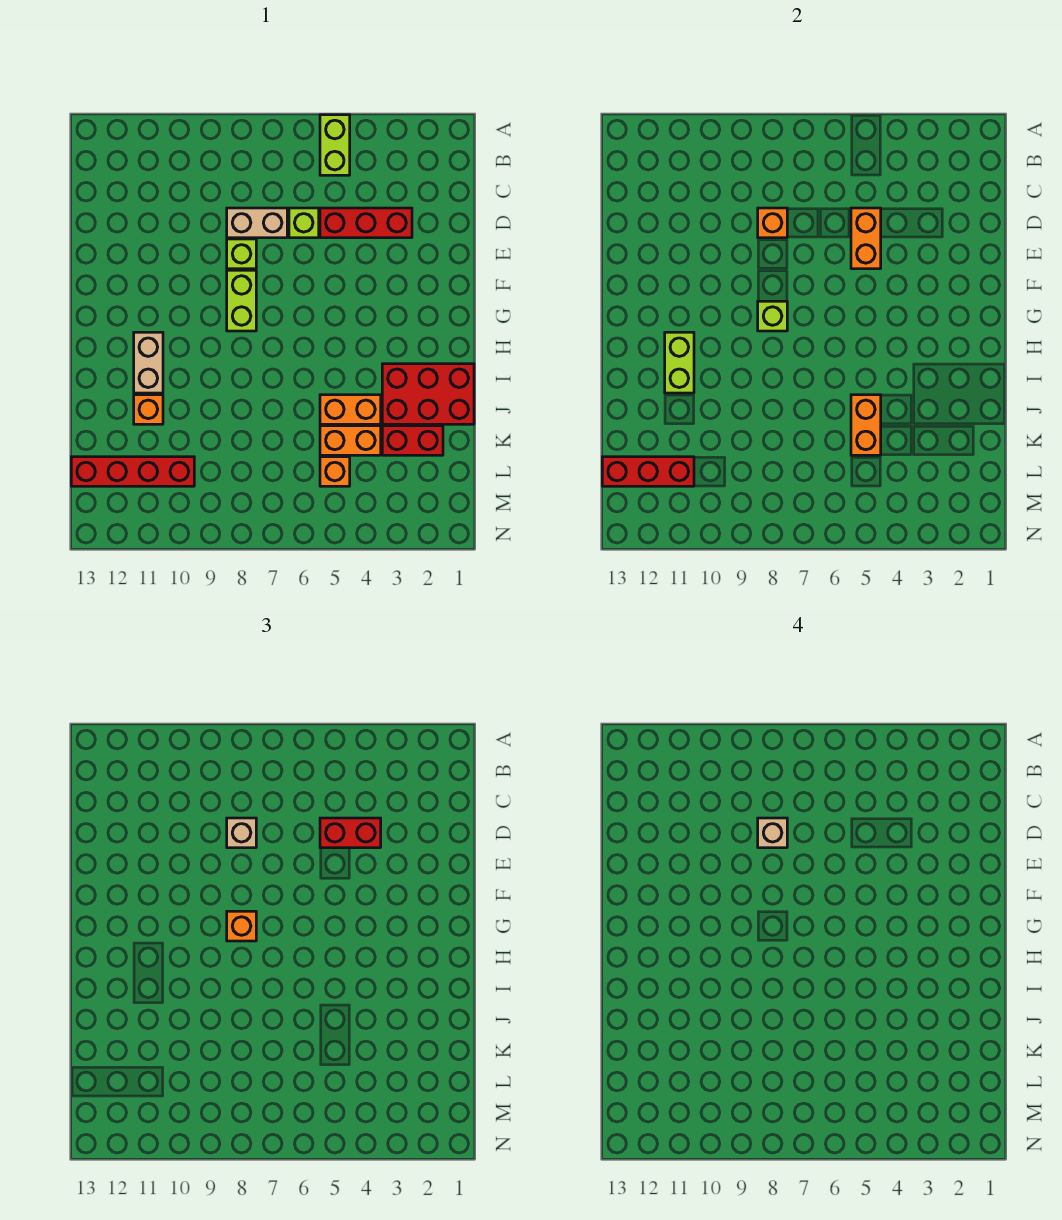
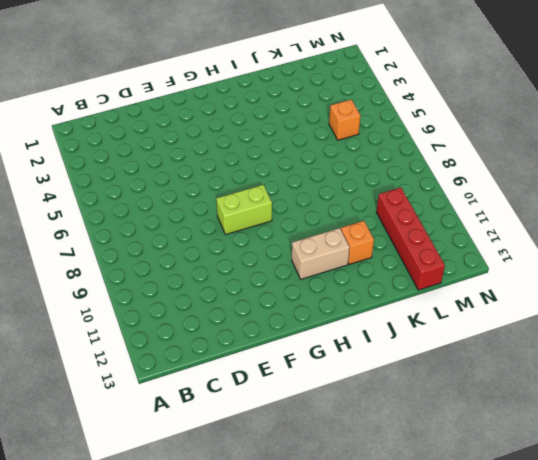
none -> lime brick A5:B5 level 1
none -> red brick D3:D5 level 1
none -> lime brick D6 level 1

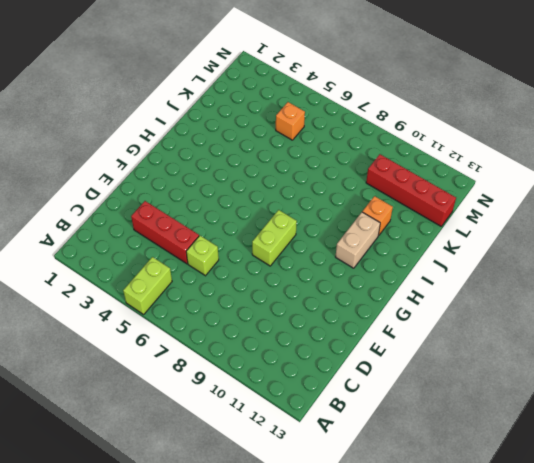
none -> tan brick D7:D8 level 1
none -> lime brick E8 level 1
none -> red brick I1:J3 level 1

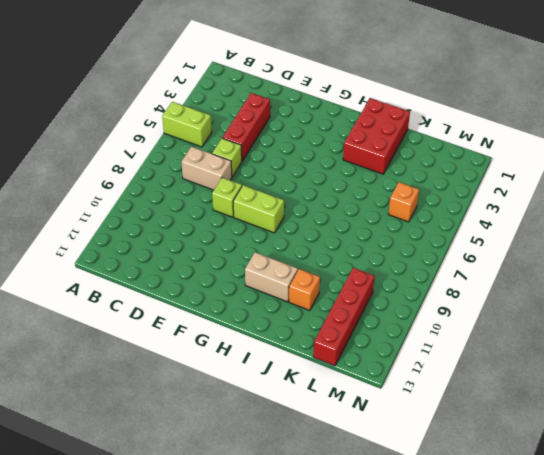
tan brick C7:D7 level 1 -> tan brick D7:D8 level 1
none -> orange brick J4:J5 level 1
none -> red brick K2:K3 level 1
none -> orange brick K4:K5 level 1

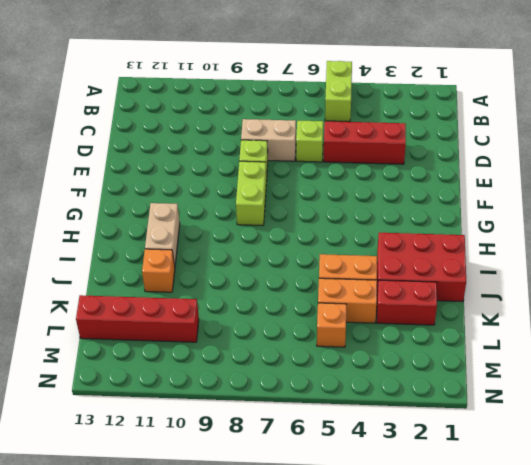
none -> orange brick D5:E5 level 2
none -> orange brick D8 level 2
none -> lime brick G8 level 2

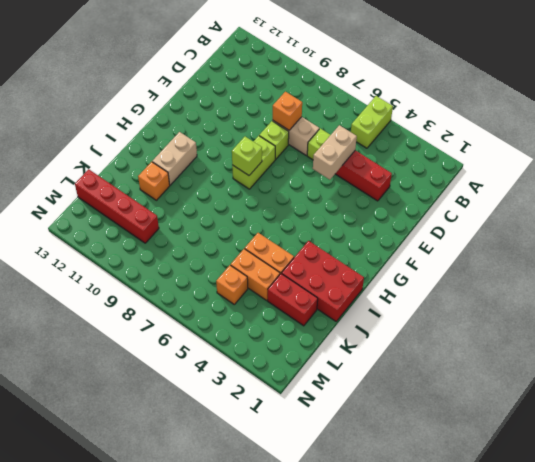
tan brick D5:E5 level 2 -> orange brick D5:E5 level 2
none -> lime brick H11:I11 level 2
none -> orange brick J5:K5 level 2
none -> red brick L11:L13 level 2

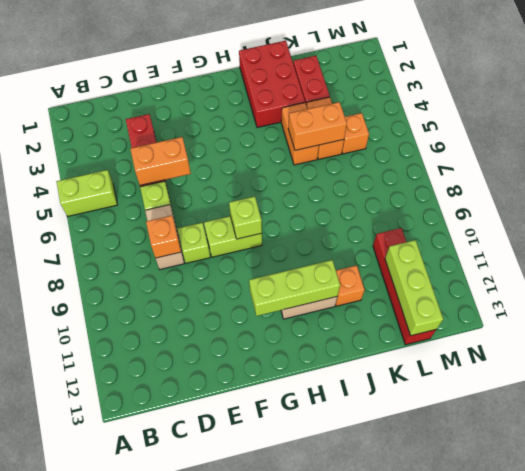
lime brick G11:I11 level 2 -> lime brick H11:I11 level 2
lime brick L11:L13 level 2 -> red brick L11:L13 level 2
none -> red brick D4:D5 level 3
none -> tan brick D8 level 3
none -> orange brick G8 level 3

